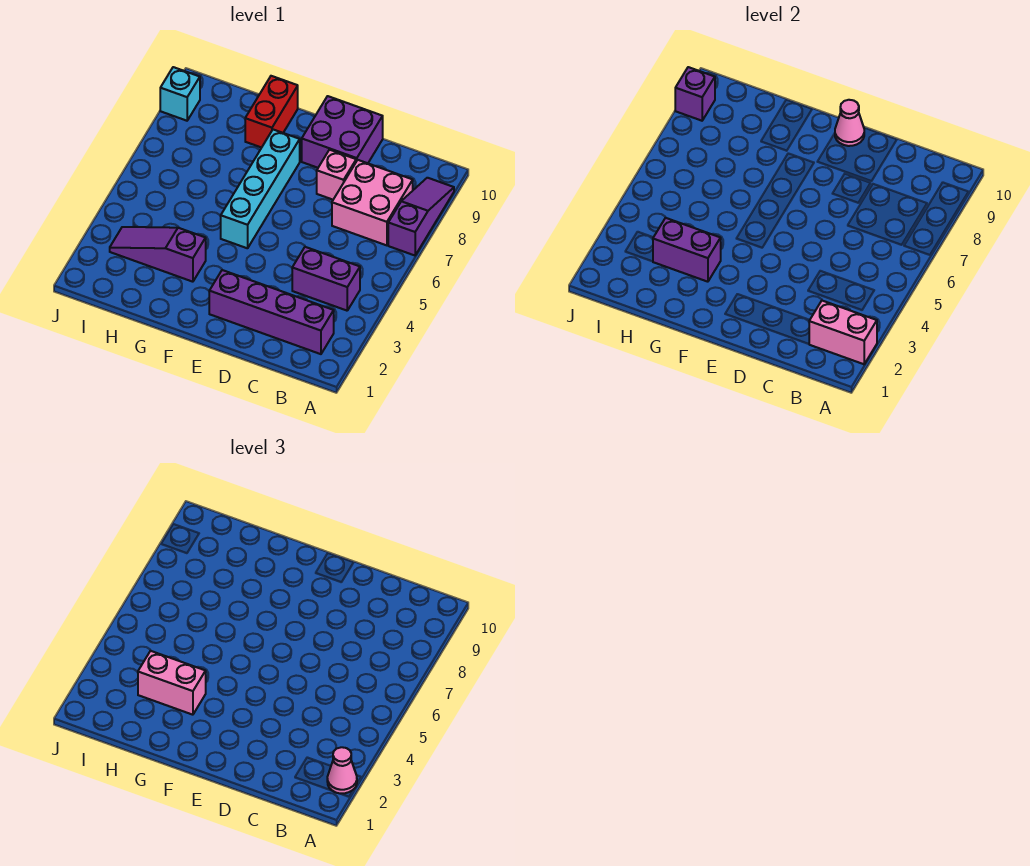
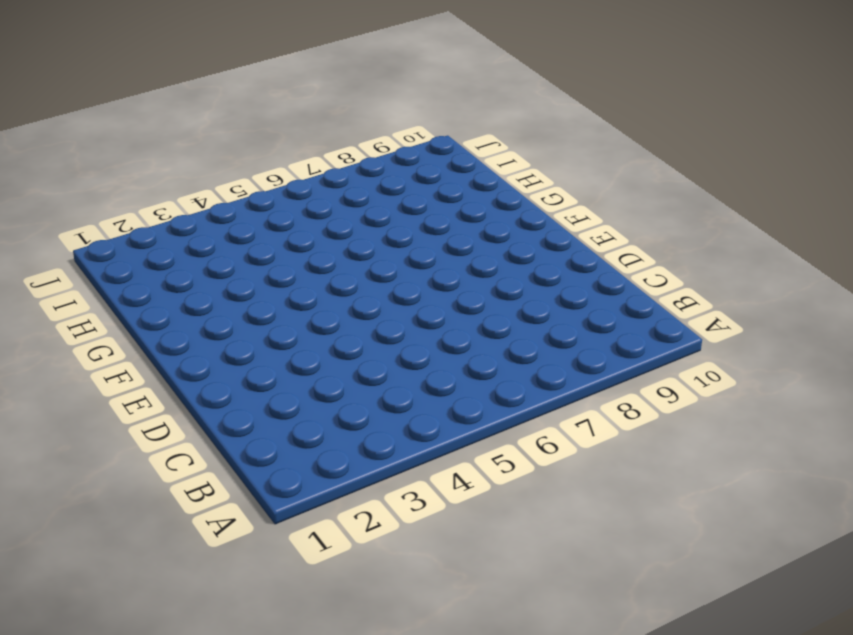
none -> purple slope A7:A9 level 1 top 7
none -> purple brick B2:E2 level 1
none -> purple brick B4:C4 level 1

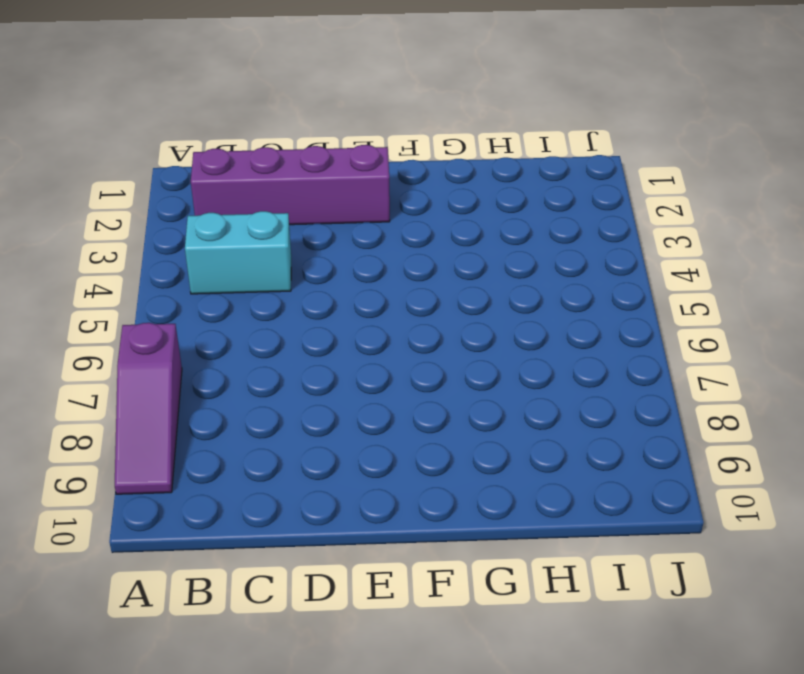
cyan brick B4:C4 level 1 -> purple brick B4:C4 level 1
none -> pink brick B7:C8 level 1
none -> pink brick D8 level 1
none -> purple brick D9:E10 level 1

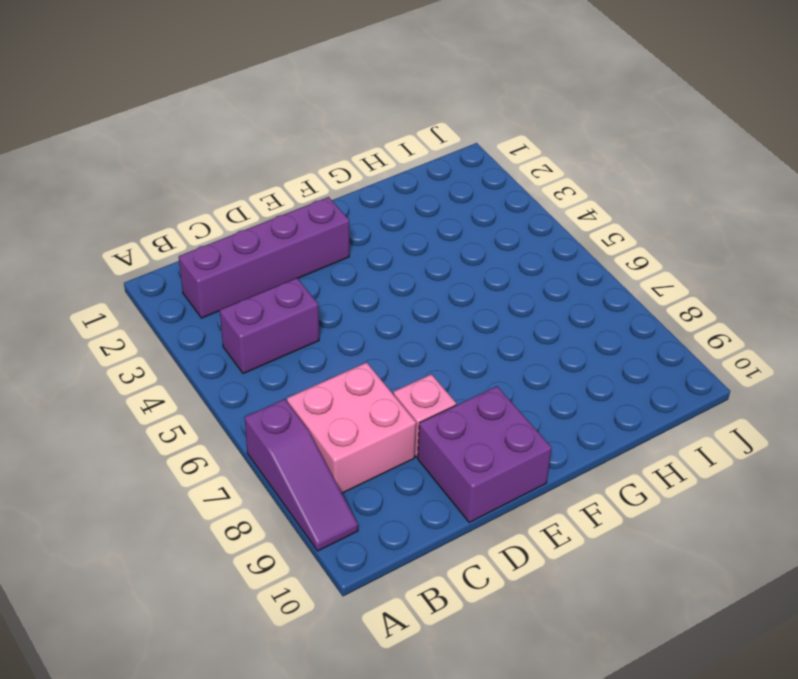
none -> cyan brick F5:F8 level 1
none -> purple slope G3:I3 level 1 top G
none -> red brick G9:G10 level 1

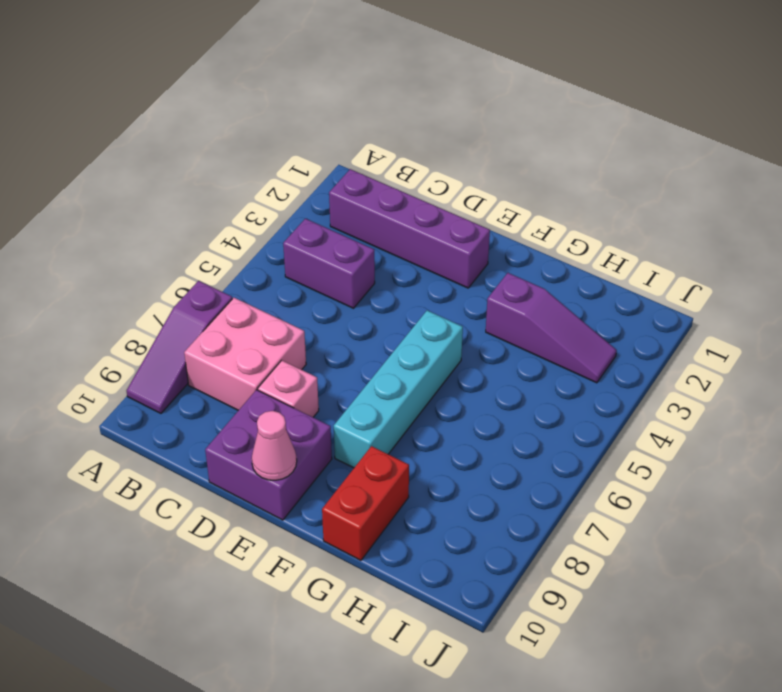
none -> cyan brick J9 level 1
none -> pink brick A2:B2 level 2
none -> purple brick G3:H3 level 2

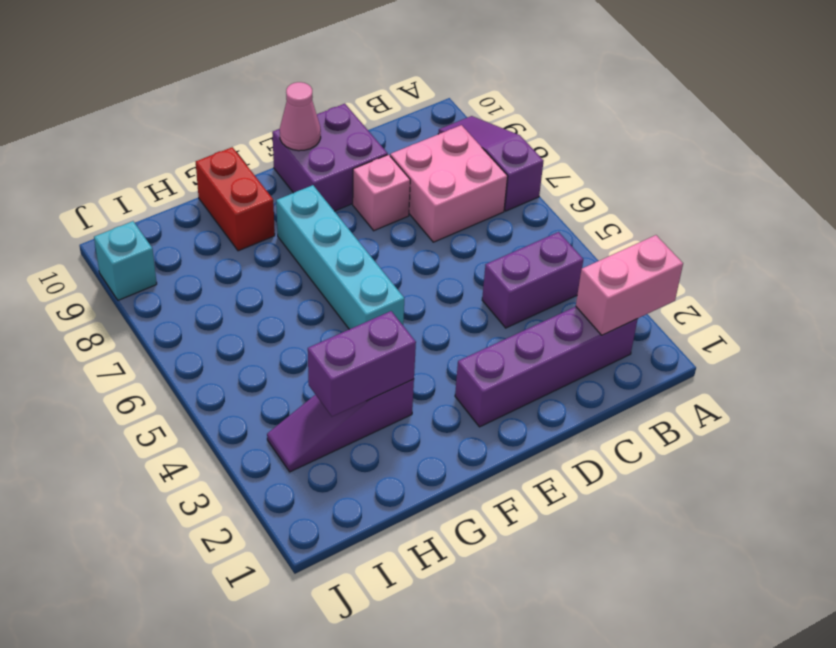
none -> purple brick J9 level 2
none -> pink cone A2 level 3
none -> pink brick G3:H3 level 3

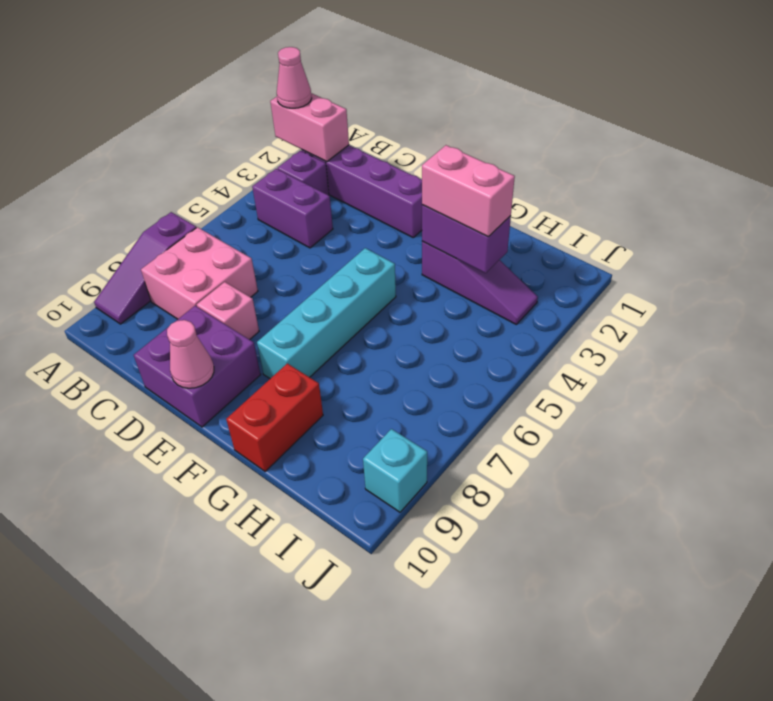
purple brick B3 level 1 -> purple brick J9 level 2

